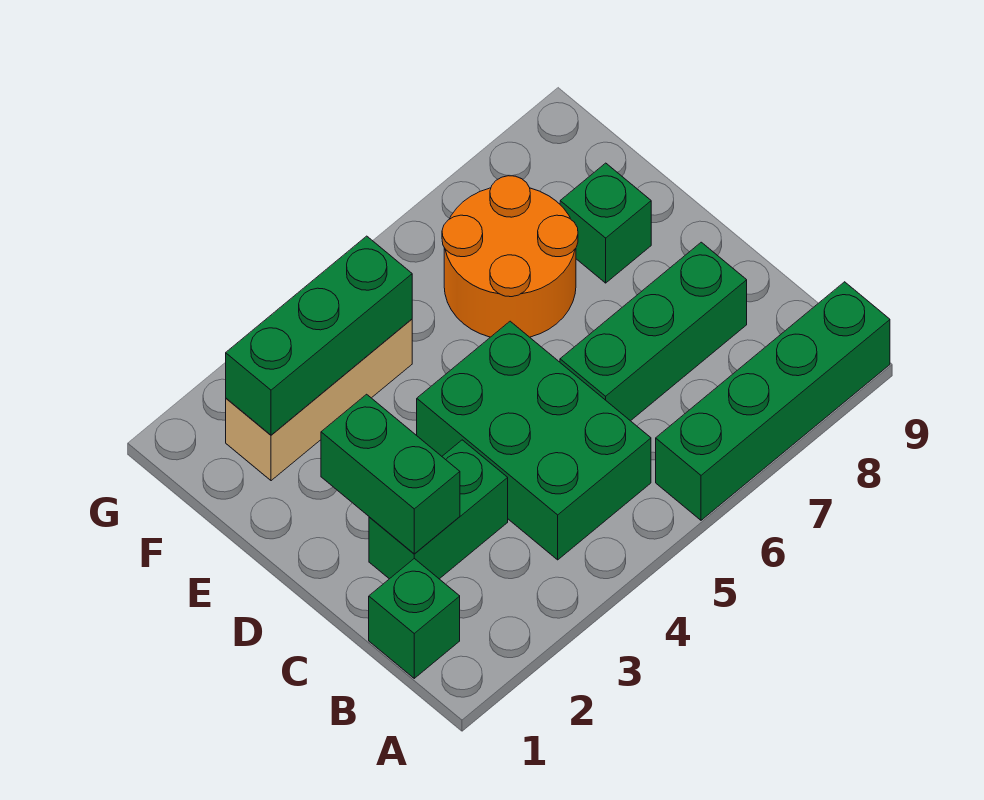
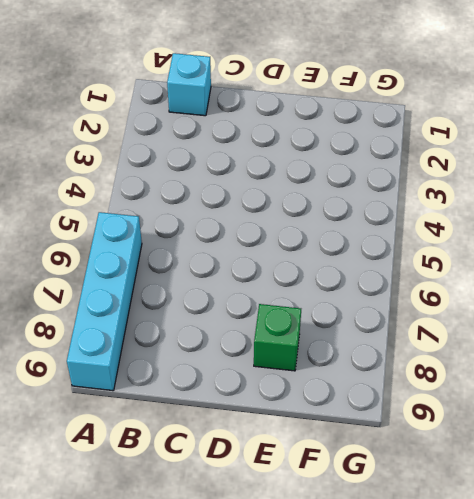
cyan brick A6:A9 level 1 -> green brick A6:A9 level 1
cyan brick B1 level 1 -> green brick B1 level 1
none -> green brick B4:D5 level 1
none -> green brick C2:C3 level 1

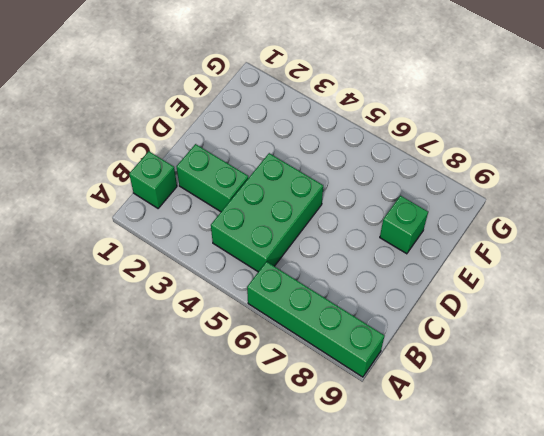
none -> green brick C6:C8 level 1
none -> orange round brick E6:F7 level 1

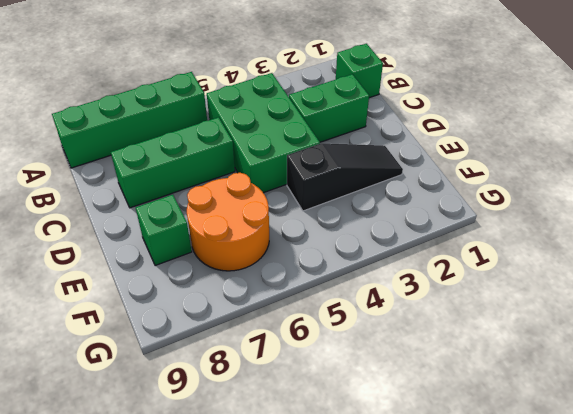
black slope E2:E4 level 1 top 4 -> none
none -> tan brick F2:F4 level 1
none -> green brick C2:D2 level 2

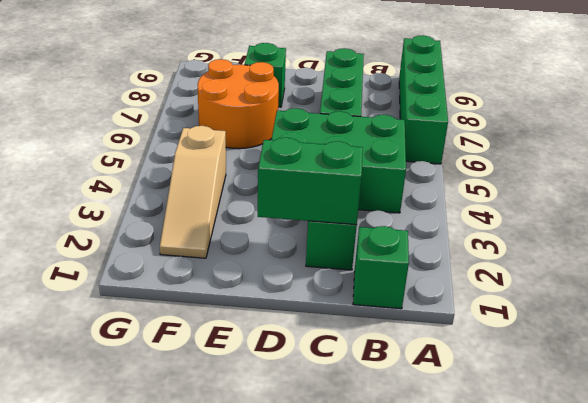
tan slope F2:F4 level 1 top 4 -> tan brick F2:F4 level 1
none -> green brick F2:F4 level 2

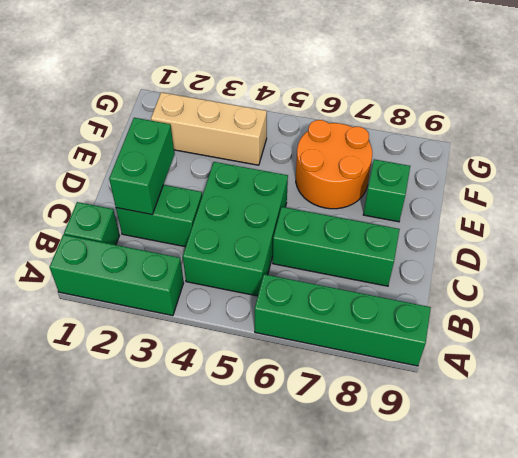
green brick A1:A3 level 1 -> green brick F2:F4 level 2

